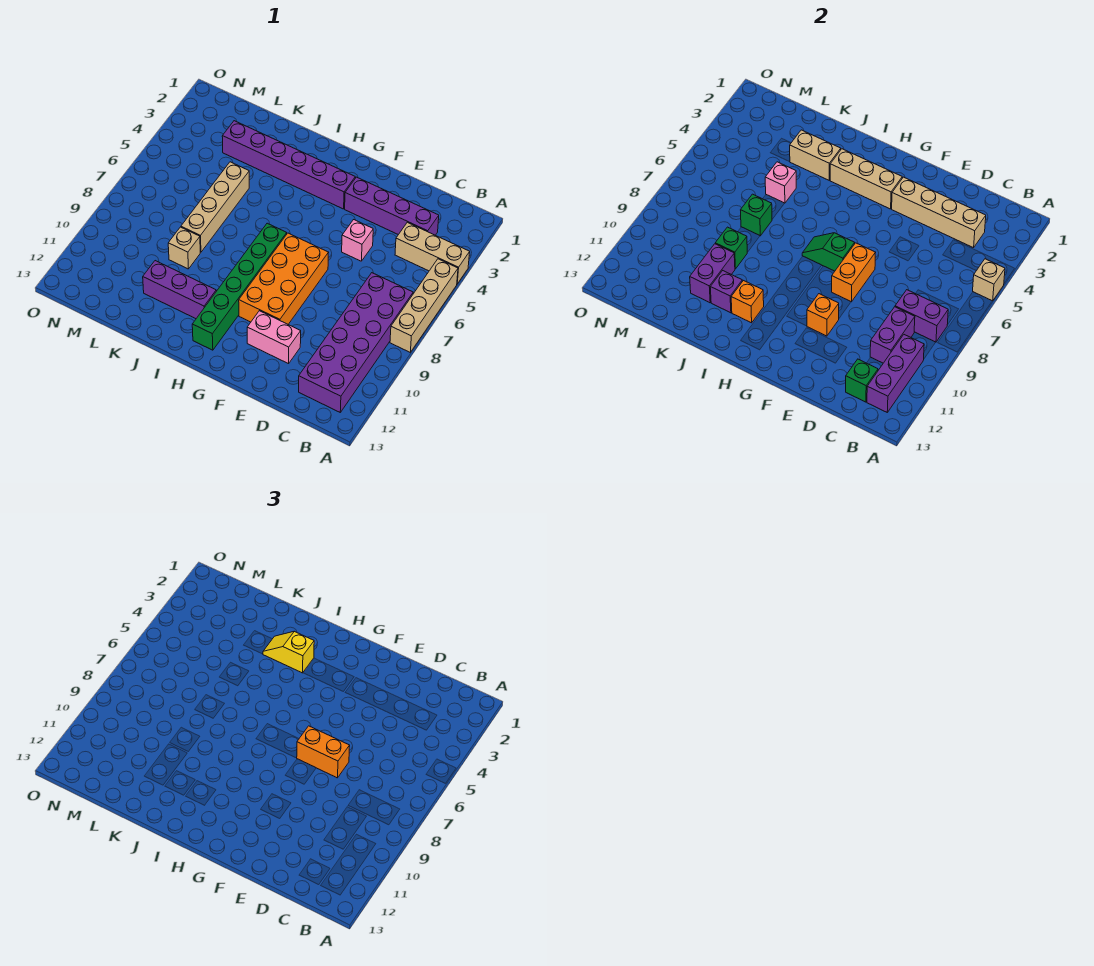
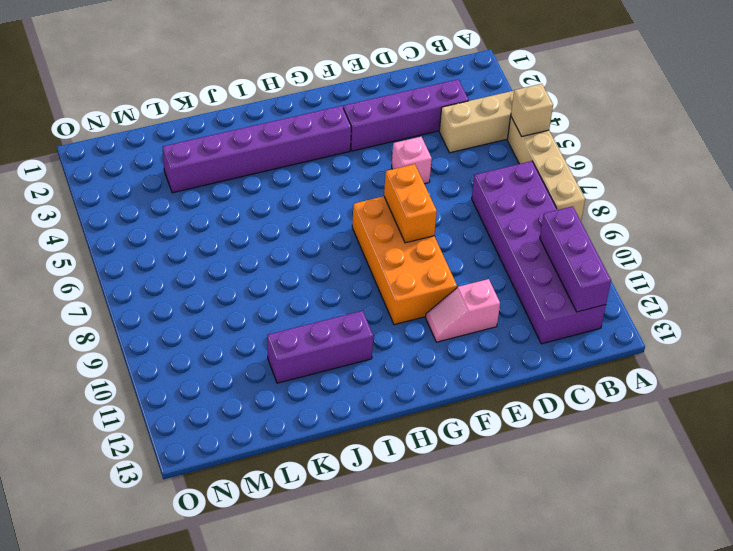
pink slope E11:F11 level 1 top E -> pink brick E11:F11 level 1
none -> green brick H7:H12 level 1
none -> tan brick K5:K8 level 1
none -> tan brick K9 level 1
none -> purple brick B8:C8 level 2

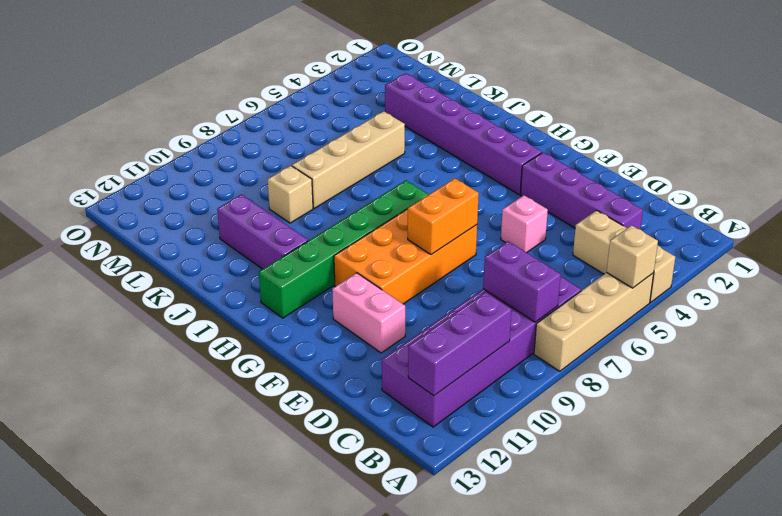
none -> tan brick C3:F3 level 2
none -> purple brick C9:C10 level 2
none -> green brick C12 level 2
none -> orange brick F10 level 2

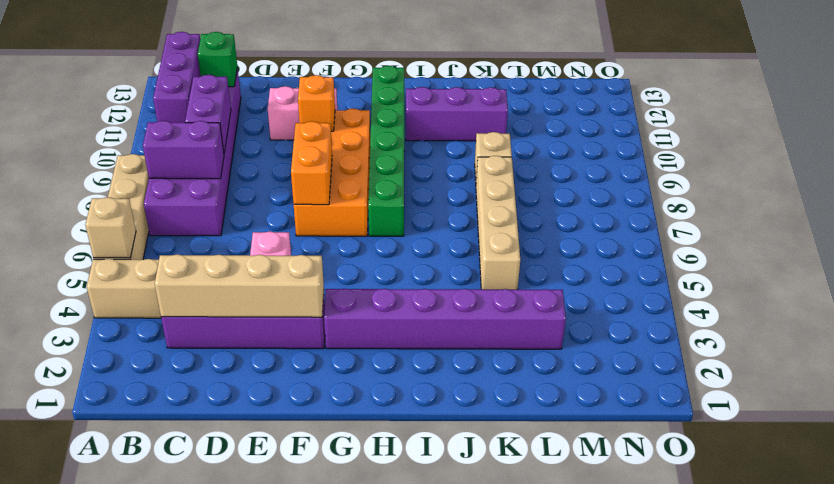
none -> tan brick G3:I3 level 2
none -> green slope G7:H7 level 2 top G
none -> orange brick I11 level 2
none -> tan brick J3:K3 level 2

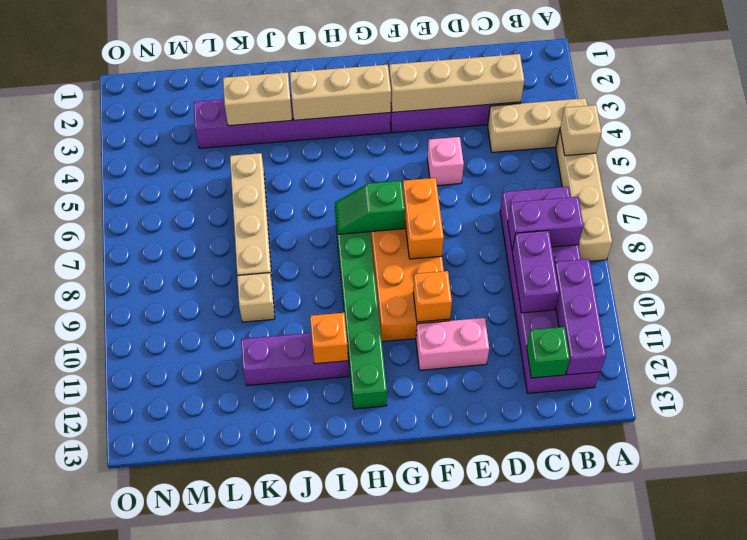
none -> purple brick J11 level 2
none -> pink brick K5 level 2
none -> green brick K7 level 2
none -> green brick K9 level 2

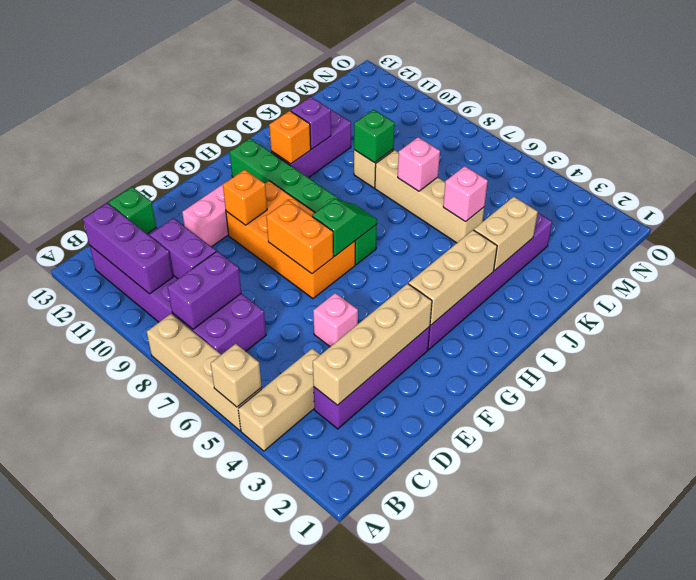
pink brick K7 level 2 -> green brick K7 level 2
none -> purple brick K10:K11 level 2
none -> orange brick E7:F7 level 3
none -> yellow slope I3:J3 level 3 top I

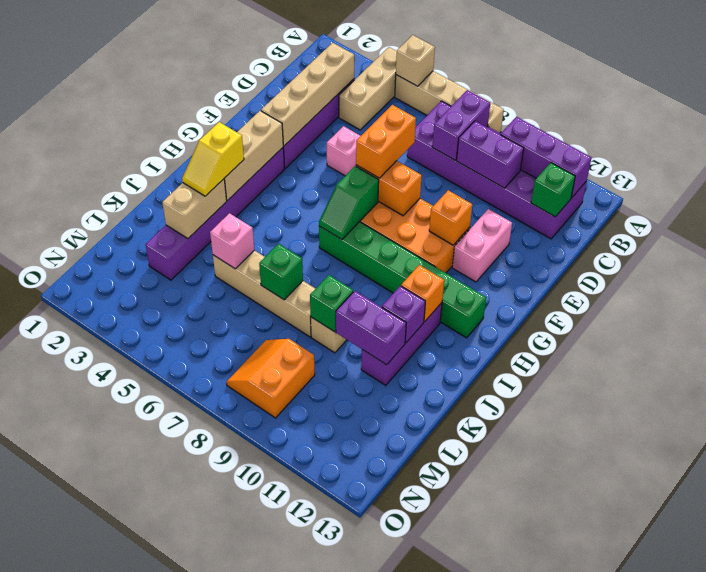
orange slope M8:N9 level 1 top 9 -> none

